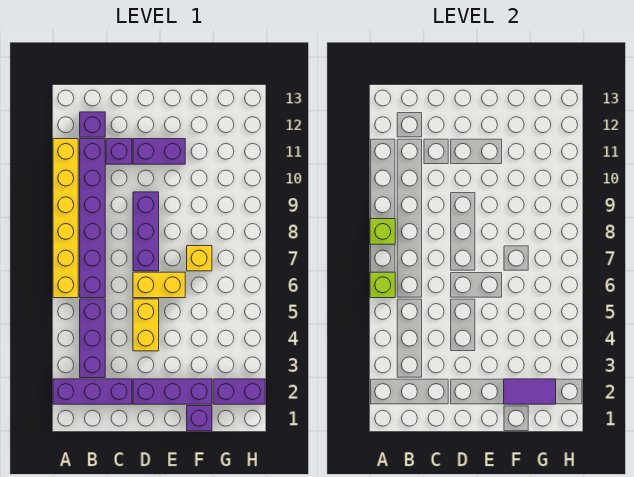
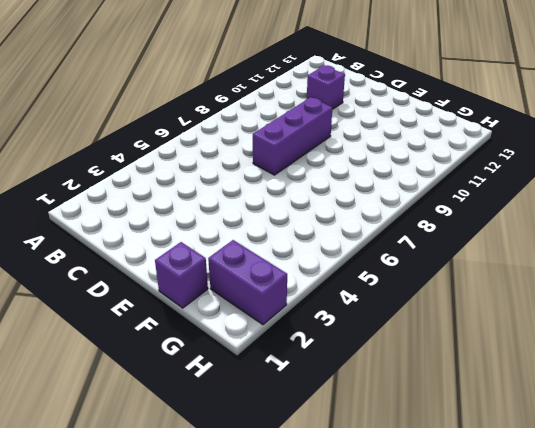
none -> purple brick A2:C2 level 1
none -> yellow brick A6:A11 level 1
none -> purple brick B3:B5 level 1

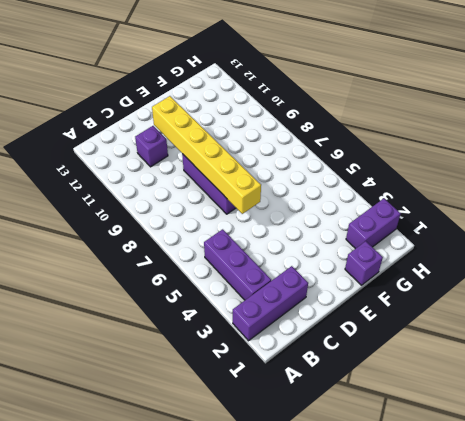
yellow brick D6:D11 level 2 -> yellow brick A6:A11 level 1
none -> purple brick B6:B11 level 1
none -> purple brick B12 level 1
none -> purple brick D2:F2 level 1

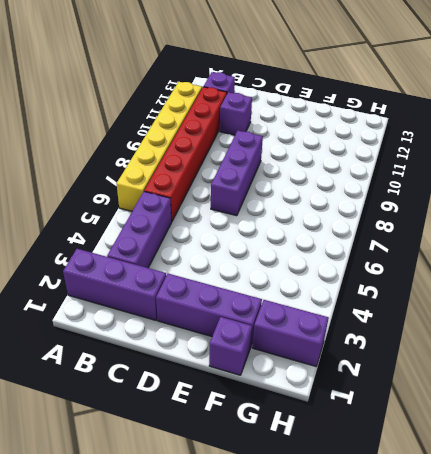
red brick B6:B11 level 1 -> purple brick B6:B11 level 1
none -> yellow brick D4:D5 level 1
none -> yellow brick D6:E6 level 1
none -> purple brick D11:E11 level 1

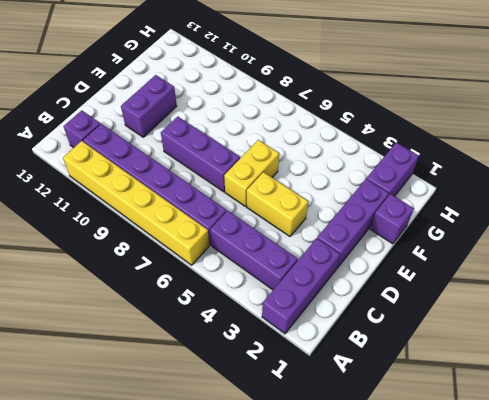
none -> purple brick C11 level 1
none -> yellow brick F7 level 1
none -> lime brick A6 level 2

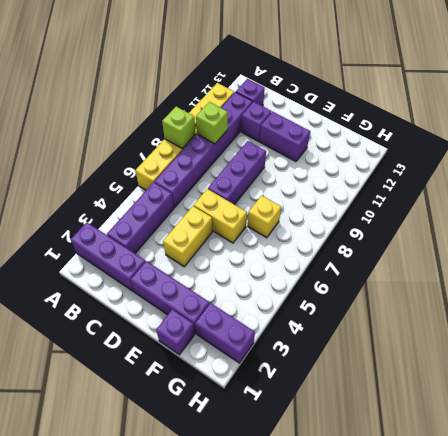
lime brick B9 level 2 -> lime brick A6 level 2
none -> purple tile F2:G2 level 2

